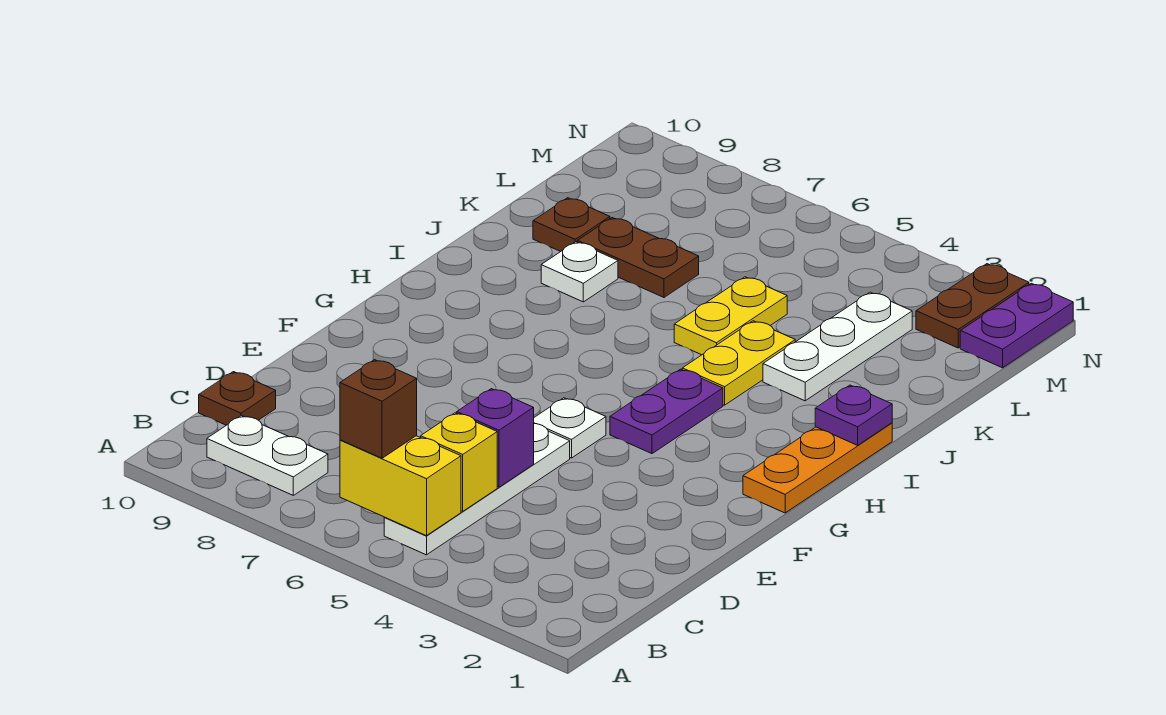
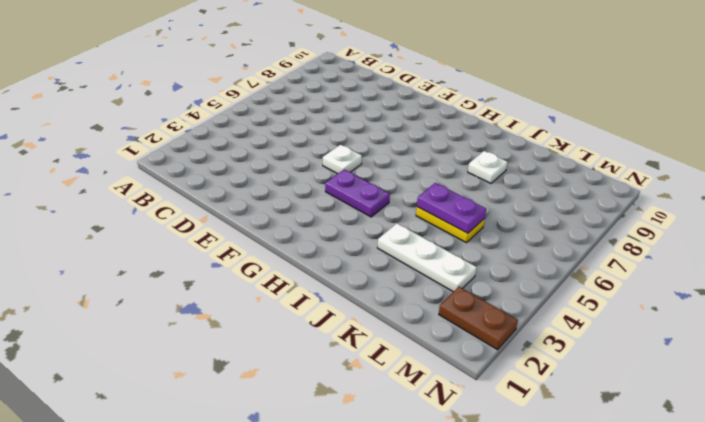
purple plate J5:K5 level 2 -> purple plate M1:N1 level 1
none -> white plate B5:E5 level 1
none -> white plate B8:B9 level 1
none -> brown plate C10 level 1

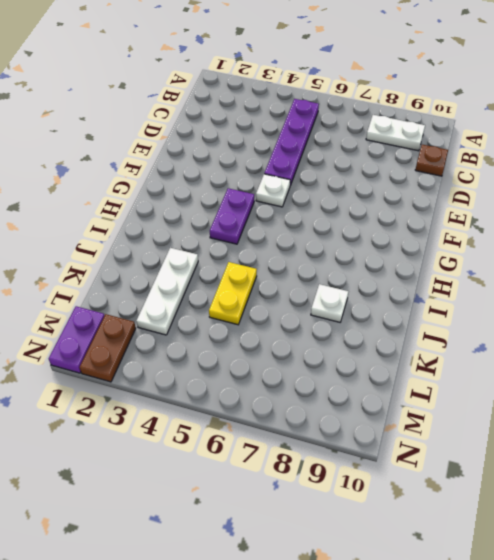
purple plate B5:E5 level 1 -> white plate B5:E5 level 1
none -> orange plate G1:I1 level 1
none -> yellow plate I4:J4 level 1
none -> brown plate K7:K8 level 1

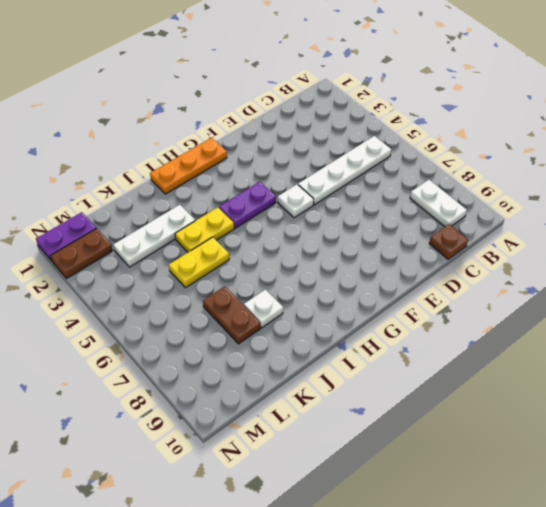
none -> brown plate K9 level 1
none -> yellow brick B5:B6 level 2
none -> yellow brick C5 level 2

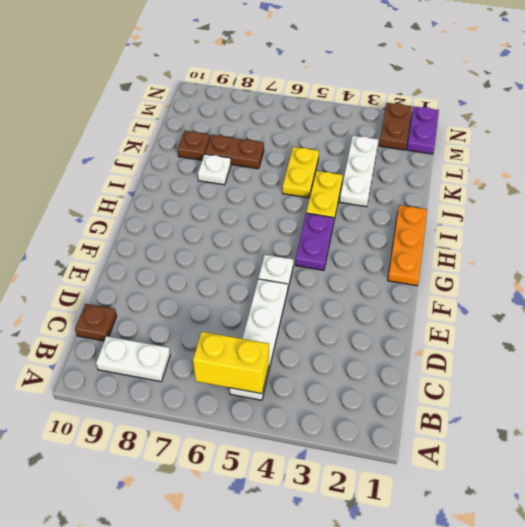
none -> yellow brick C5 level 2
none -> purple brick D5 level 2
none -> purple plate I1 level 2

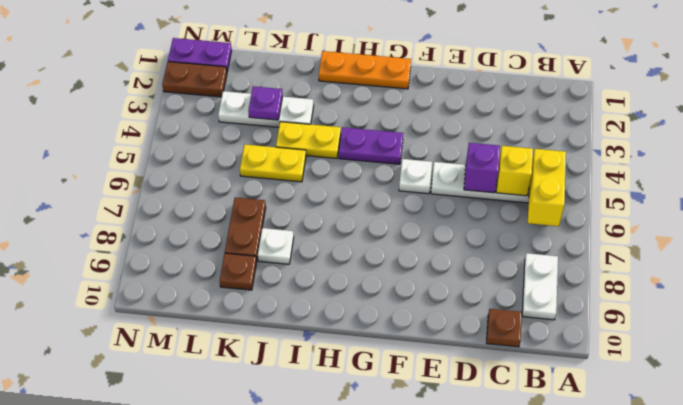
purple plate K3 level 2 -> purple plate I1 level 2
none -> brown brick B6 level 3

